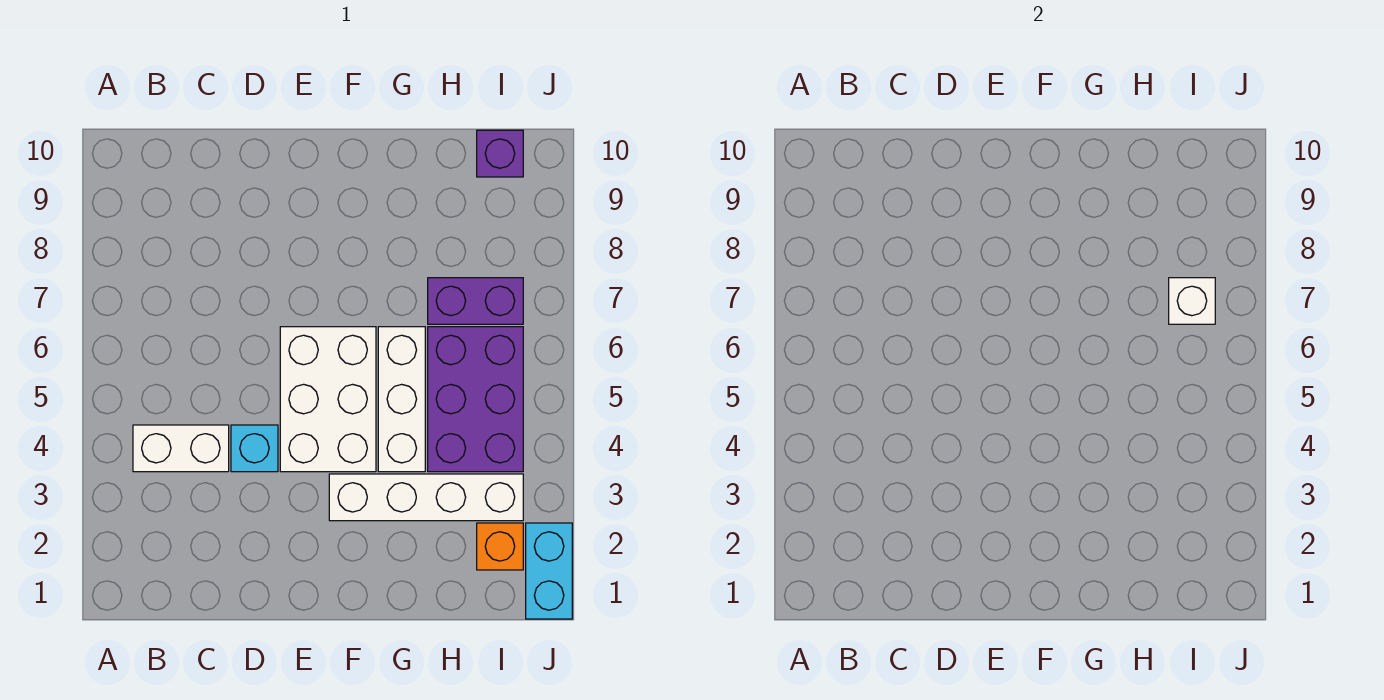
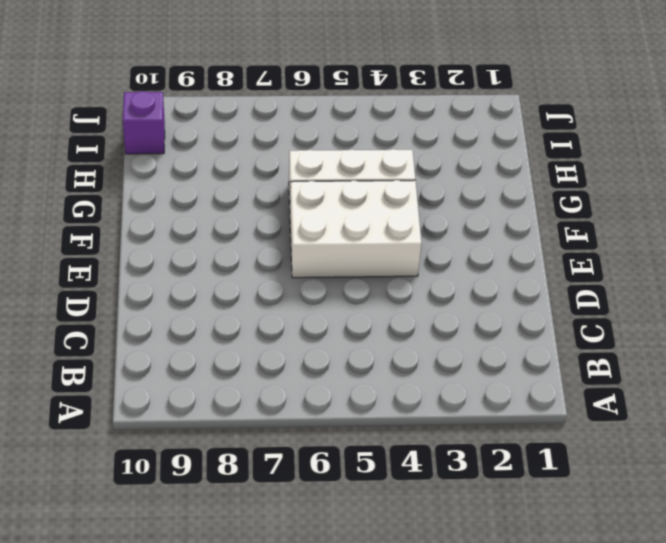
none -> white brick B4:C4 level 1
none -> cyan brick D4 level 1

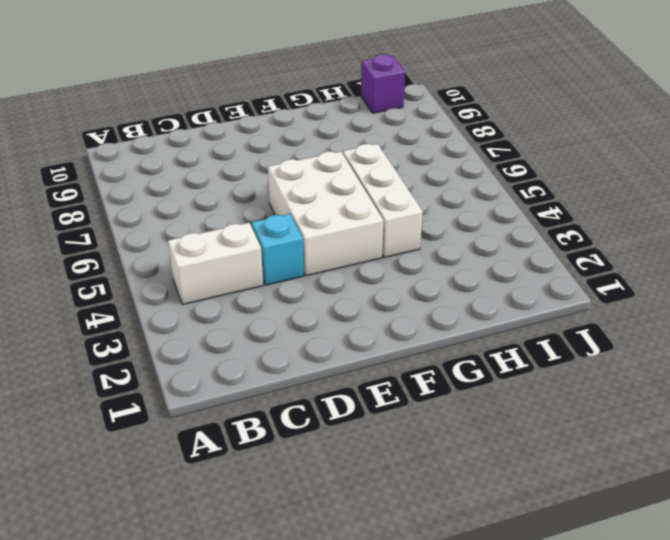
none -> white brick F3:I3 level 1
none -> purple brick H4:I6 level 1

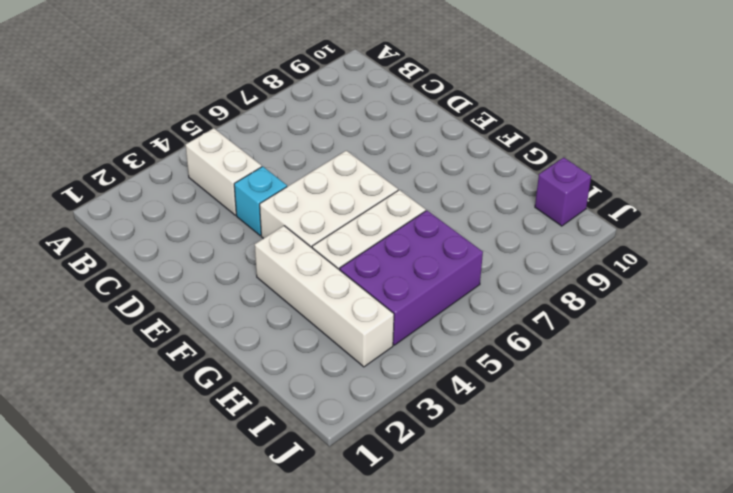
none -> purple brick H7:I7 level 1
none -> orange brick I2 level 1

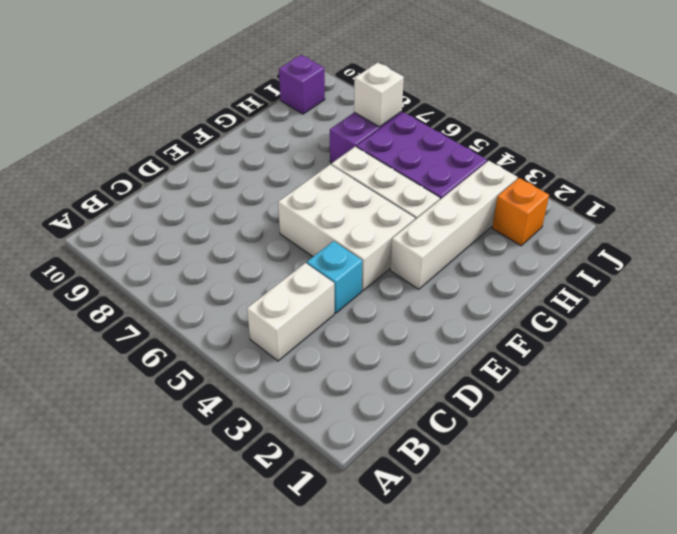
none -> cyan brick J1:J2 level 1

